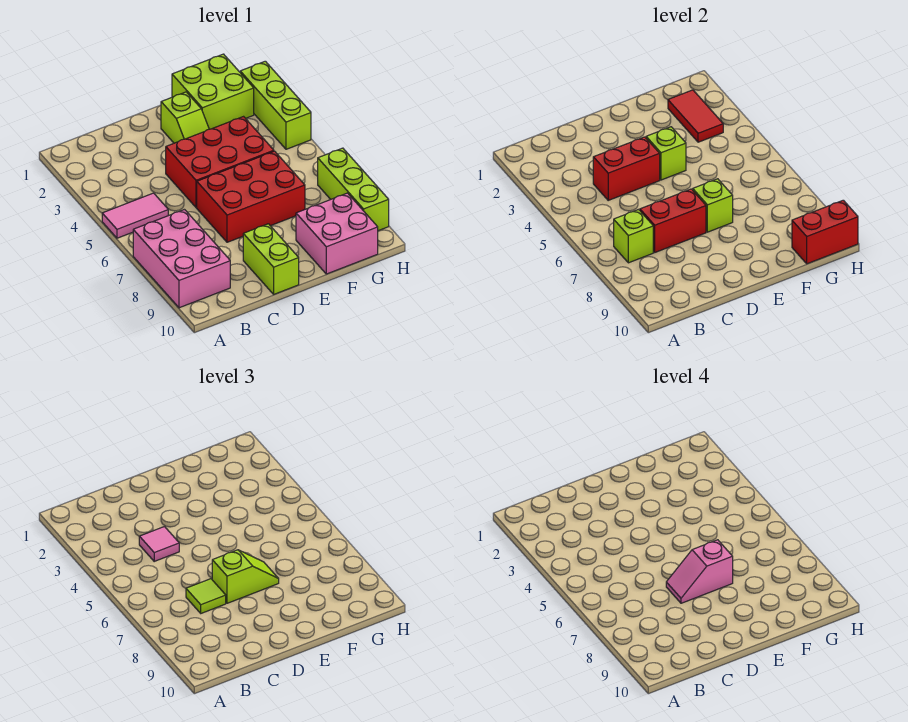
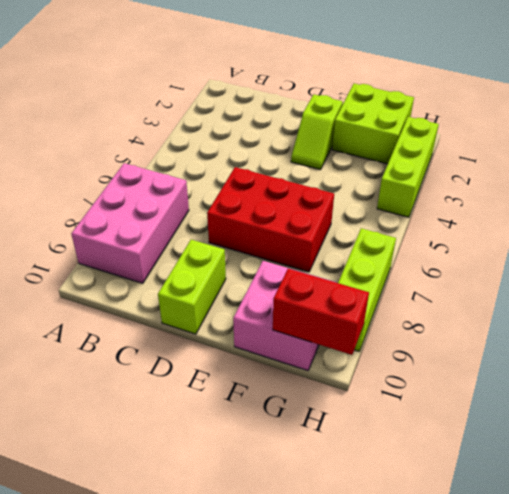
none -> pink tile A5:B5 level 1
none -> red brick D4:F5 level 1
none -> lime brick B7 level 2

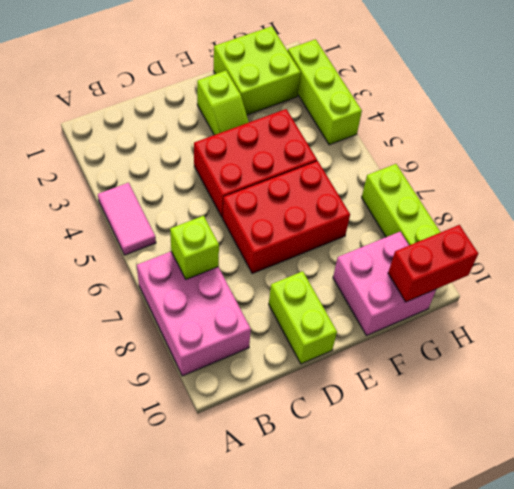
pink tile A4:A5 level 1 -> pink tile A5:B5 level 1
none -> red brick C4:D4 level 2
none -> red brick C7:D7 level 2
none -> lime brick E4 level 2

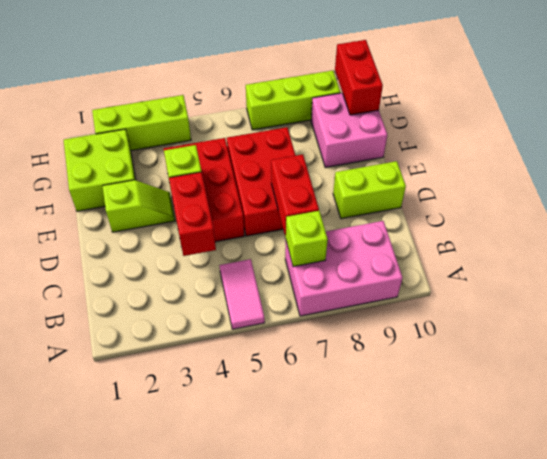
none -> lime brick E7 level 2
none -> red tile G2:G3 level 2
none -> pink tile C4 level 3

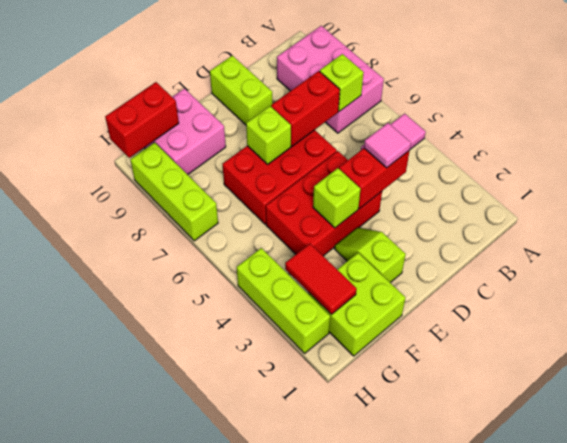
none -> lime tile C7 level 3
none -> lime slope D7:E7 level 3 top D
none -> pink slope D7:E7 level 4 top E

